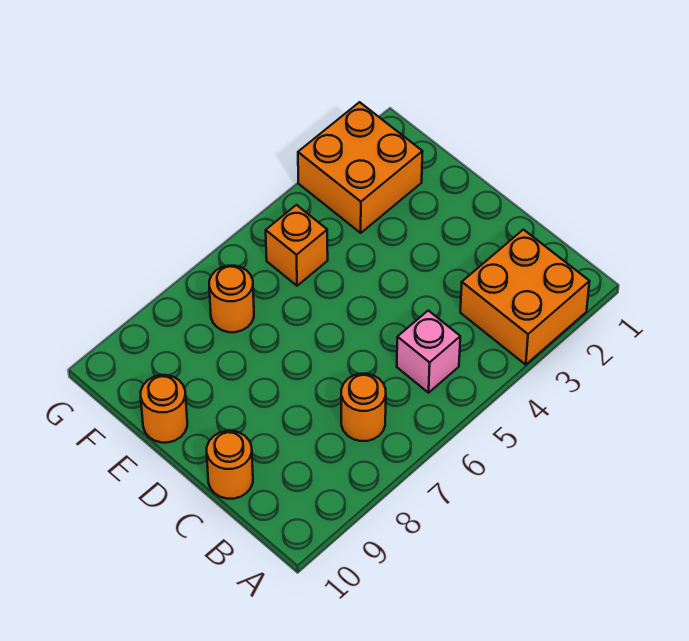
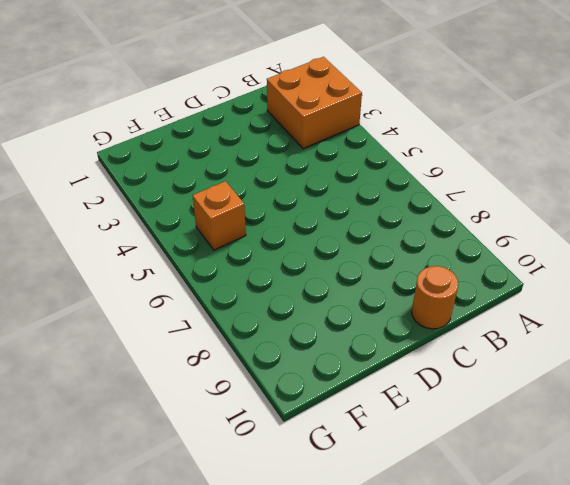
none -> pink brick B5 level 1
none -> orange round brick B7 level 1

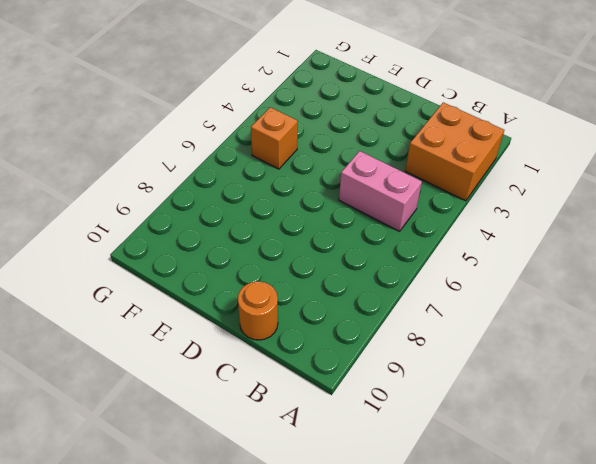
pink brick B5:C5 level 1 -> pink brick B5 level 1
none -> orange round brick B7 level 1
none -> orange round brick E10 level 1

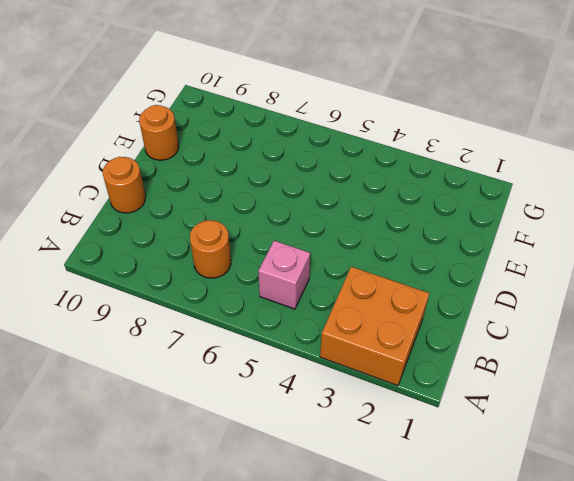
none -> orange brick F2:G3 level 1
none -> orange brick F5 level 1

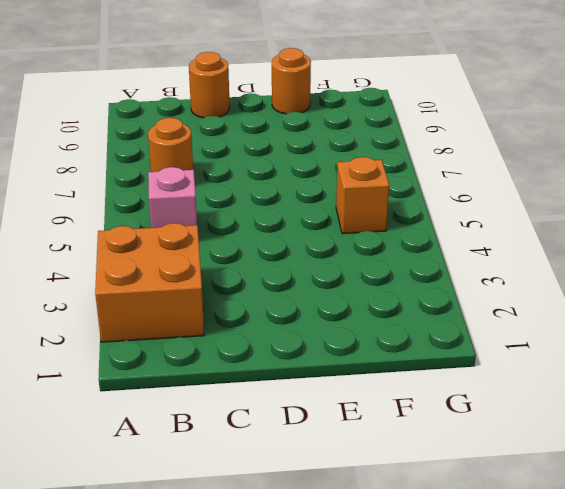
none -> orange brick F2:G3 level 1
none -> orange round brick F7 level 1

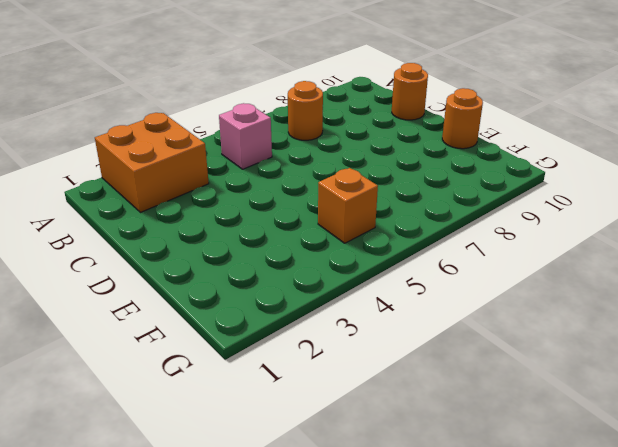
none -> orange brick F2:G3 level 1
none -> orange round brick F7 level 1

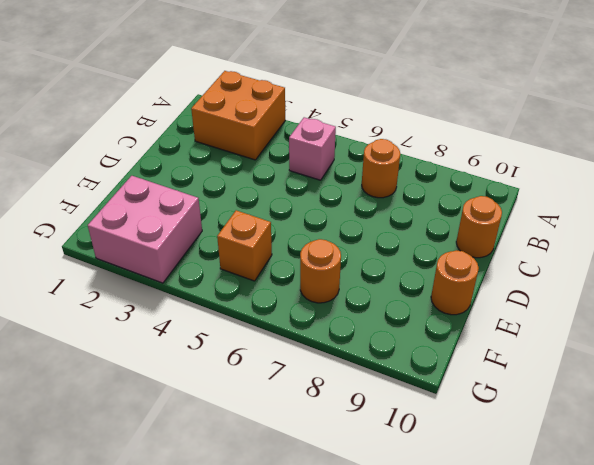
pink brick F2:G3 level 1 -> orange brick F2:G3 level 1

